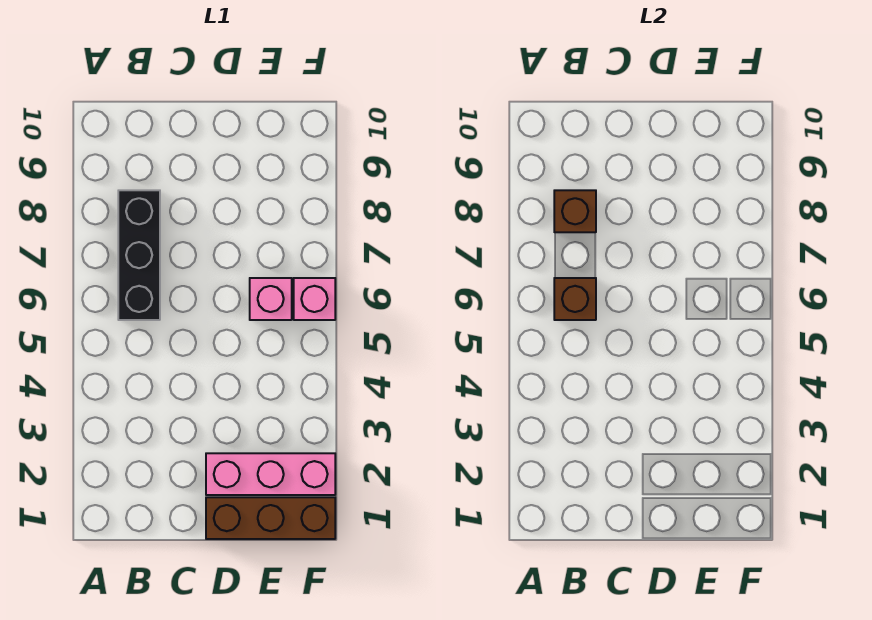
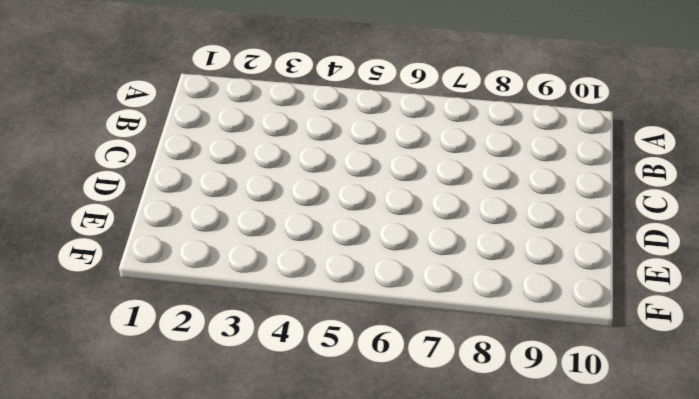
none -> black brick B6:B8 level 1
none -> brown brick D1:F1 level 1

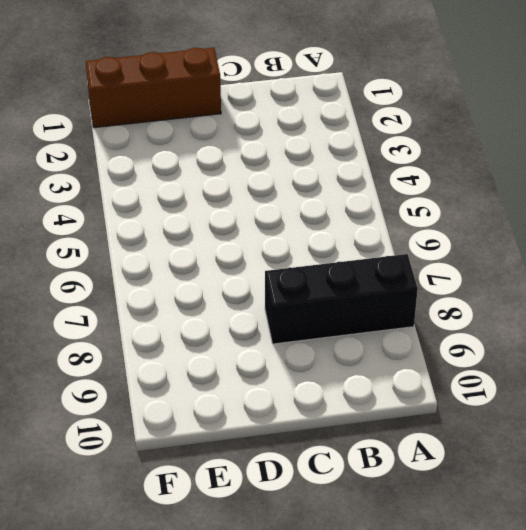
black brick A8:C8 level 1 -> black brick B6:B8 level 1
none -> pink brick D2:F2 level 1
none -> pink brick E6 level 1

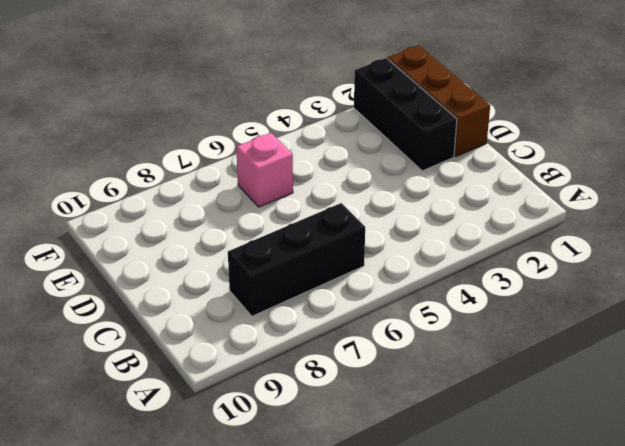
black brick D2:F2 level 1 -> pink brick D2:F2 level 1
none -> pink brick F6 level 1
none -> brown brick B6 level 2

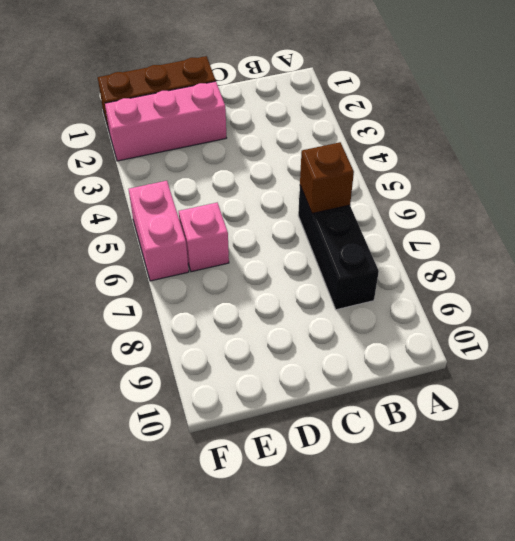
pink brick F5:F6 level 1 -> pink brick F6 level 1
none -> brown brick B8 level 2

